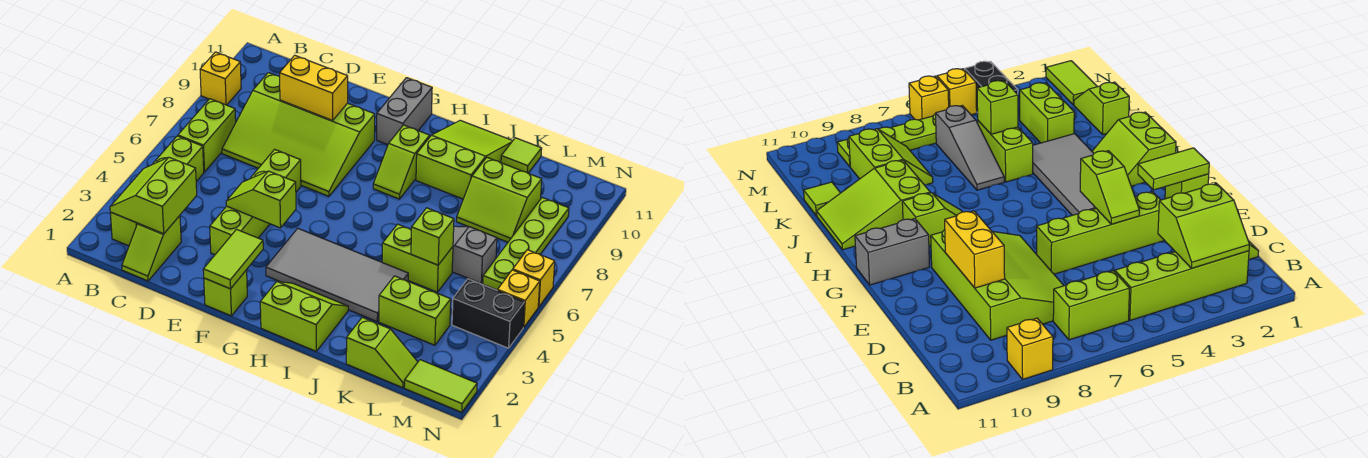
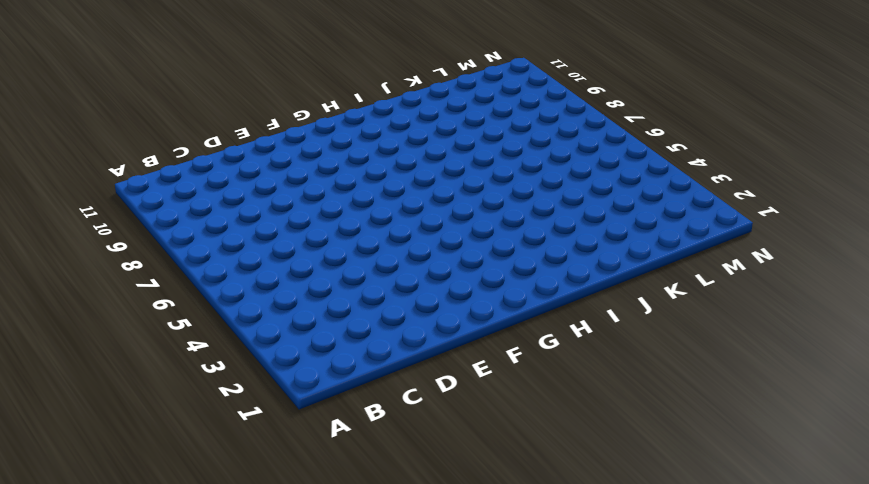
none -> yellow brick A9 level 1
none -> lime brick B2:B5 level 1
none -> lime brick B6:B7 level 1

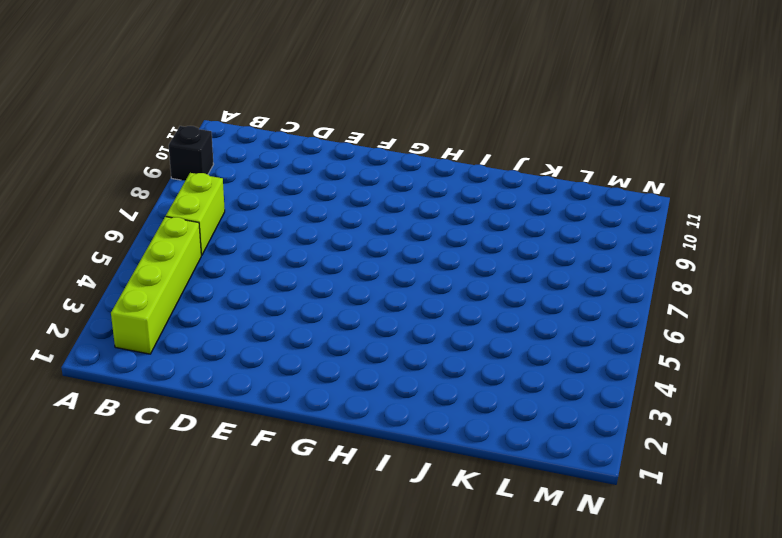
black brick A9 level 1 -> yellow brick A9 level 1
none -> lime slope C1:C2 level 1 top 2
none -> lime slope C7:F9 level 1 top 9
none -> lime brick E3:E6 level 1

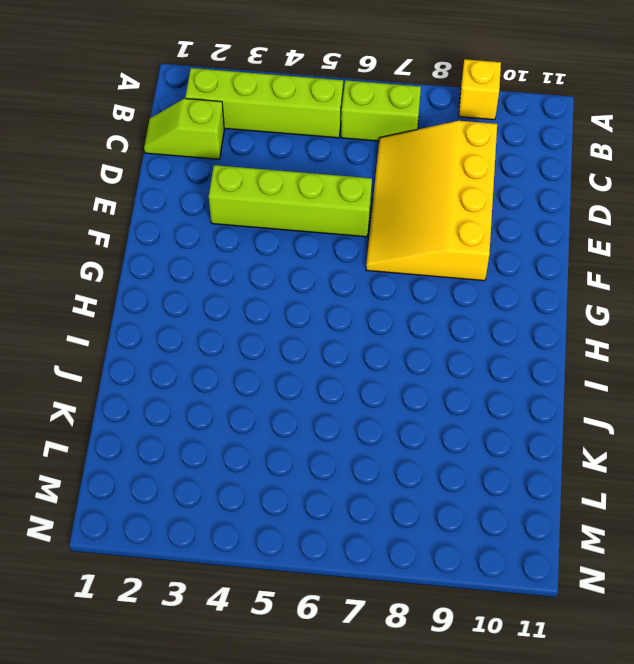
yellow slope C7:F9 level 1 top 9 -> lime slope C7:F9 level 1 top 9
none -> lime brick F1 level 1
none -> grey tile G3:J4 level 1
none -> grey brick G10:G11 level 1

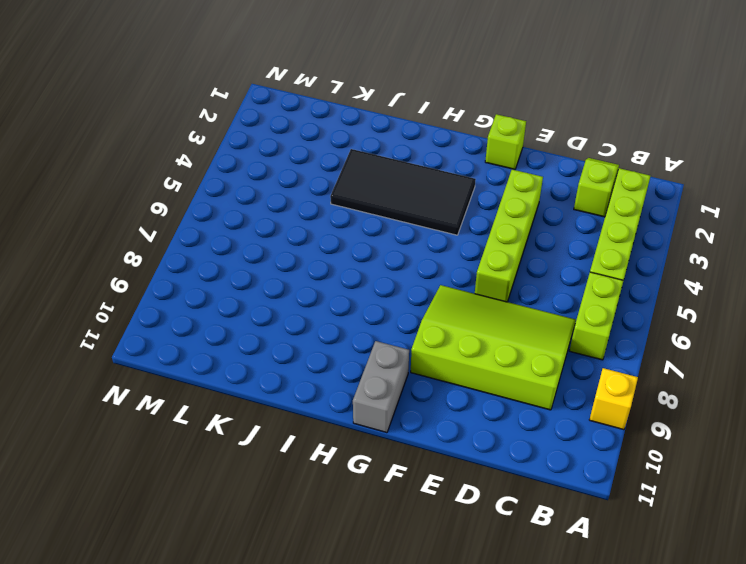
black tile G3:J4 level 1 -> grey tile G3:J4 level 1
none -> lime slope H1:I2 level 1 top 1
none -> lime slope H8:H9 level 1 top 9
none -> lime slope I9:J11 level 1 top 9

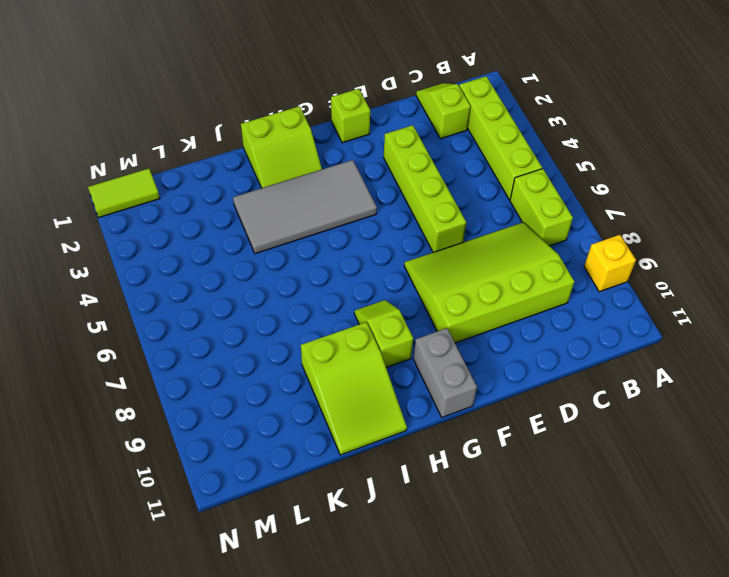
none -> lime brick J5:K5 level 1
none -> grey slope J6:L6 level 1 top L
none -> lime slope K1:L1 level 1 top K

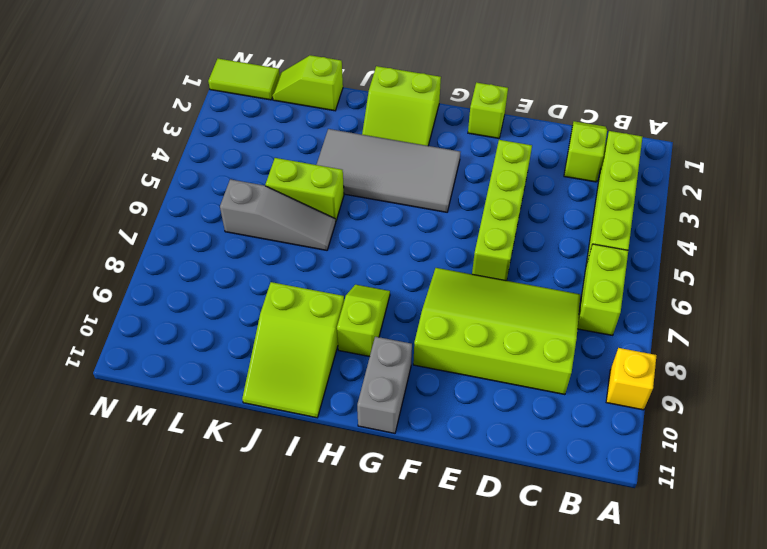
none -> lime brick K3:L3 level 1
none -> lime slope K8:L9 level 1 top 9
none -> lime tile K11 level 1

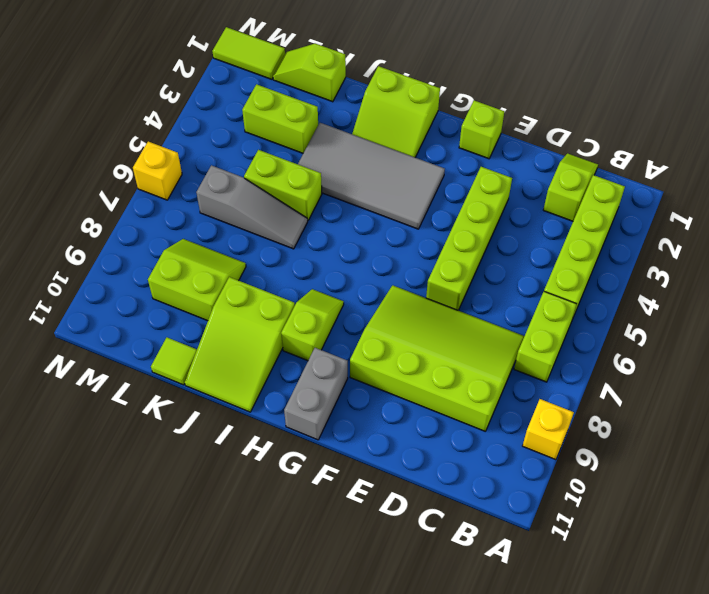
none -> black brick M4:N4 level 1
none -> lime plate M6:M9 level 1
none -> yellow brick N5 level 1

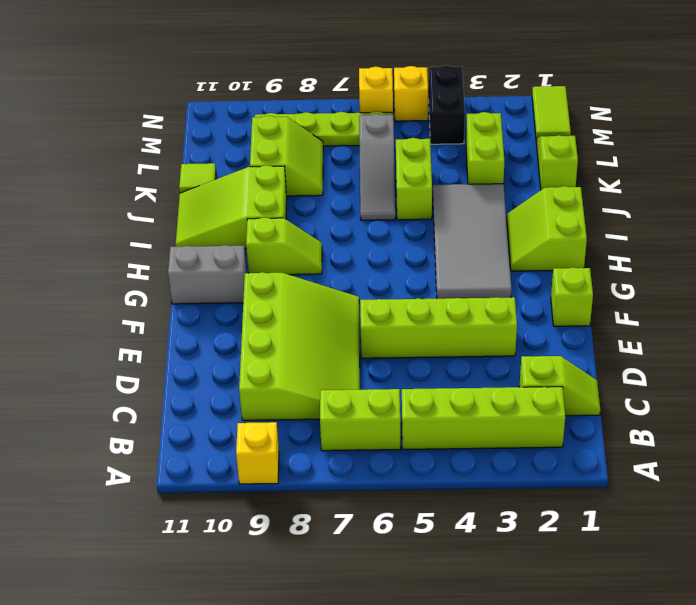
none -> lime slope B2:C3 level 2 top C
none -> yellow brick D9:E9 level 2
none -> lime slope E4:F4 level 2 top F

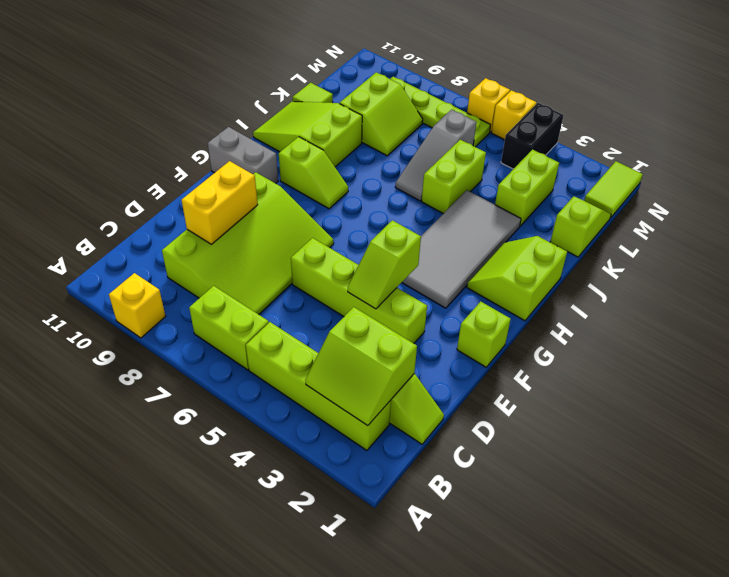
none -> lime tile F1:F2 level 2
none -> lime brick K5 level 2

